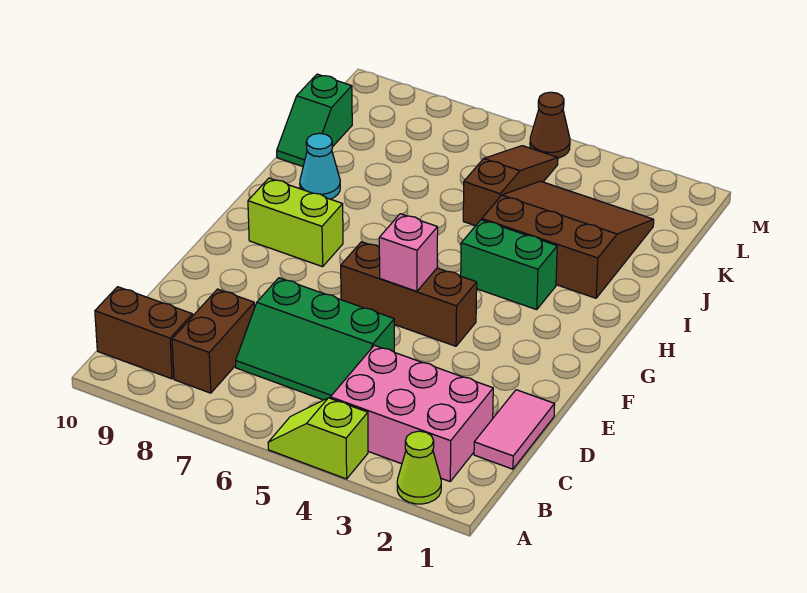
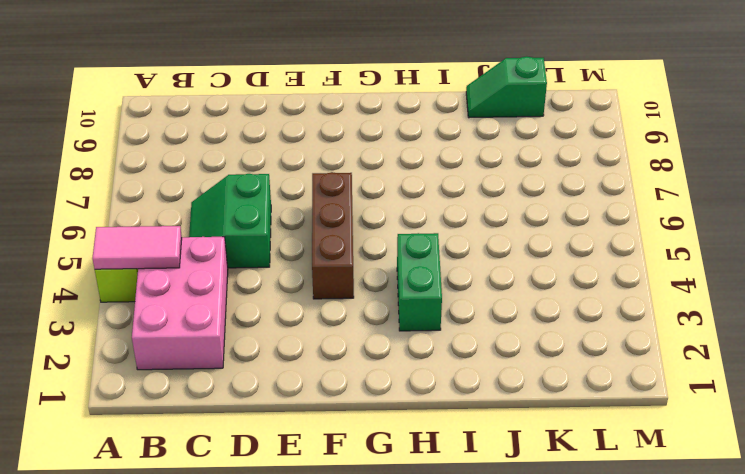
pink tile A4:B4 level 2 -> pink tile C1:D1 level 1
green slope C5:D6 level 1 top D -> green slope C5:D7 level 1 top D
none -> lime cone A2 level 1
none -> brown brick B8:C8 level 1
none -> brown brick B9:B10 level 1

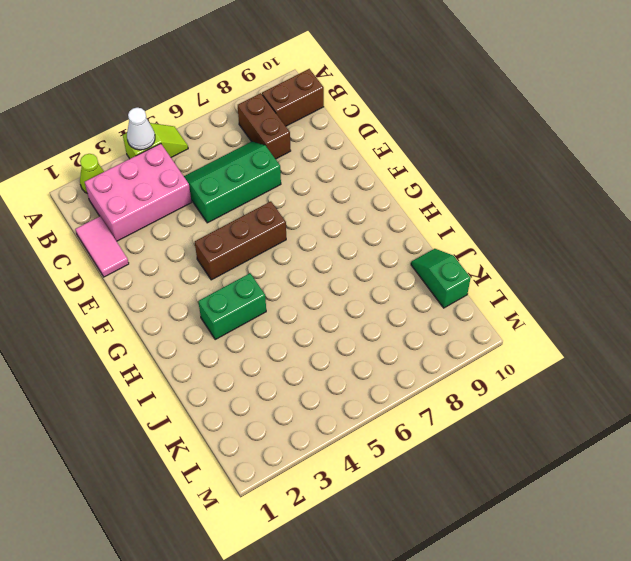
white cone A4 level 2 -> none
none -> lime brick G8:G9 level 1
none -> brown slope I2:K4 level 1 top I
none -> cyan cone I9 level 1

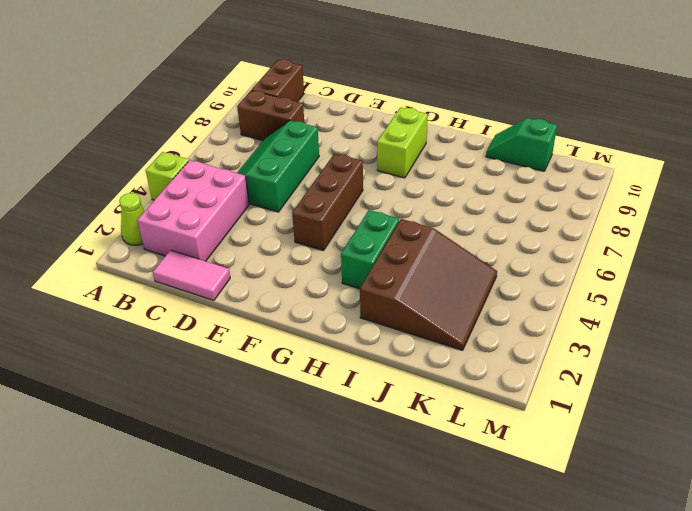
none -> cyan cone I9 level 1
none -> brown slope J5:L5 level 1 top J
none -> brown cone M5 level 1

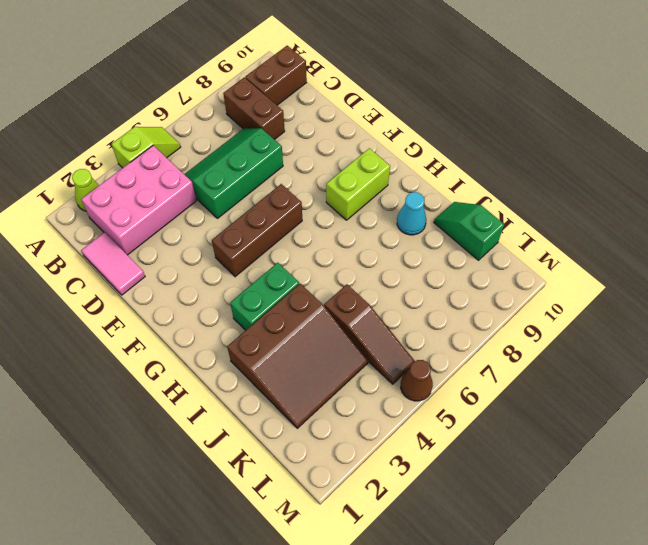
none -> pink brick F5 level 2

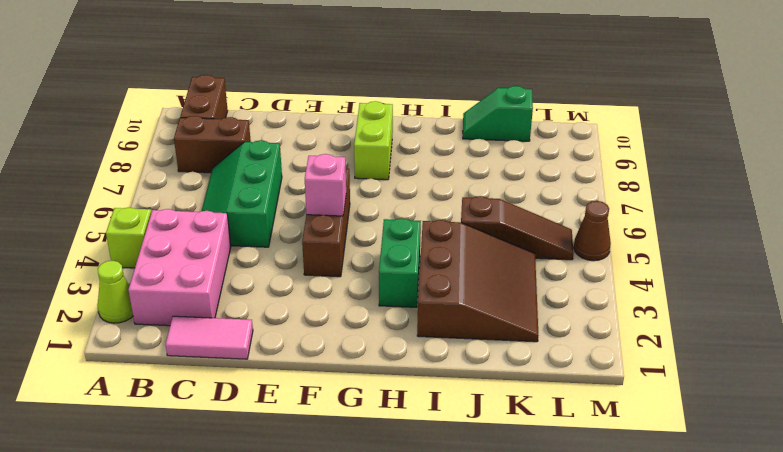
none -> cyan cone I9 level 1

